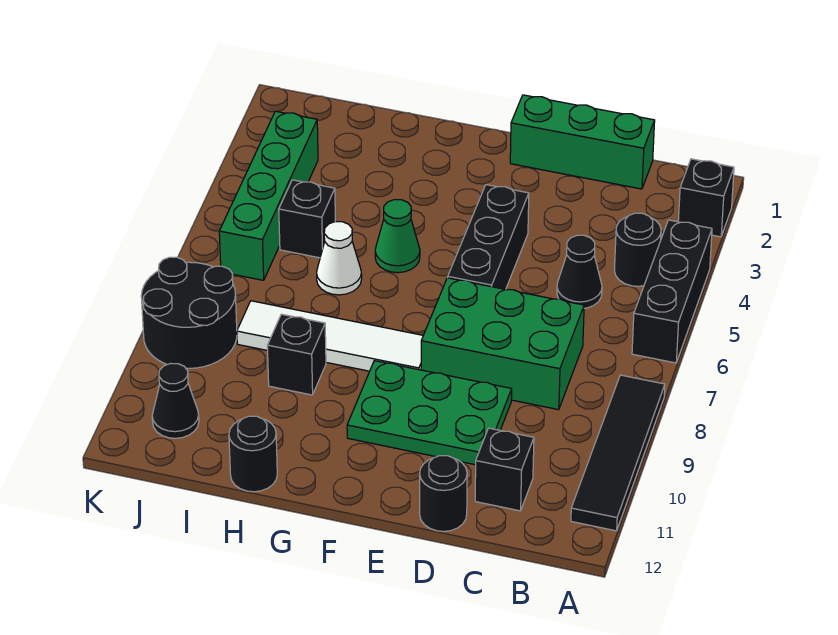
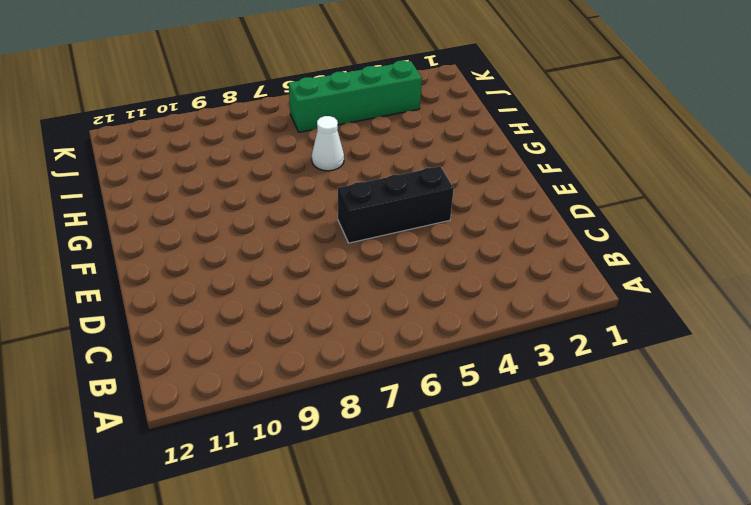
none -> black brick A2 level 1
none -> black brick A4:A6 level 1
none -> black tile A8:A11 level 1

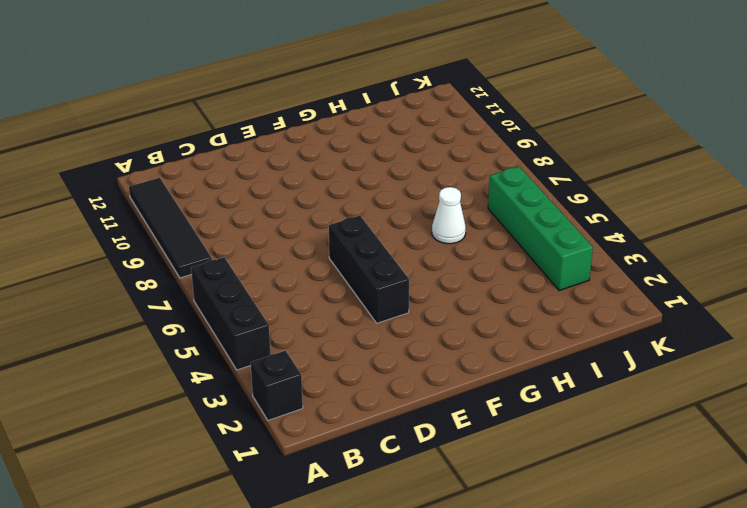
none -> black round brick B4 level 1
none -> green brick C1:E1 level 1
none -> black cone C5 level 1

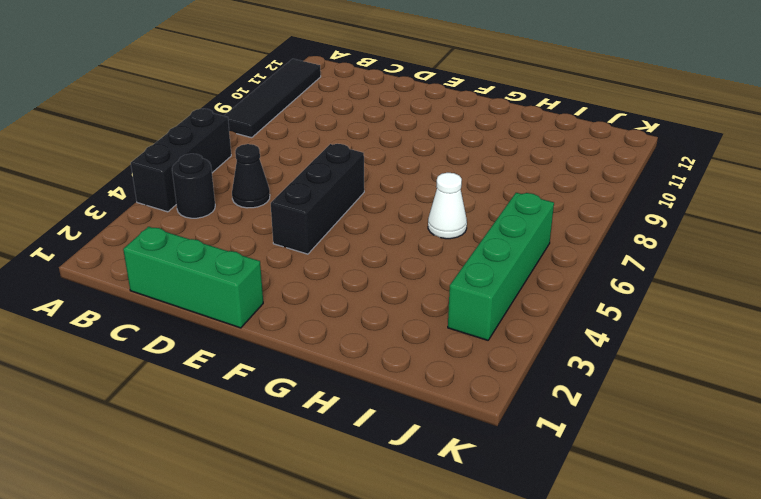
none -> black brick A2 level 1
none -> green brick C7:E8 level 1
none -> black brick C11 level 1

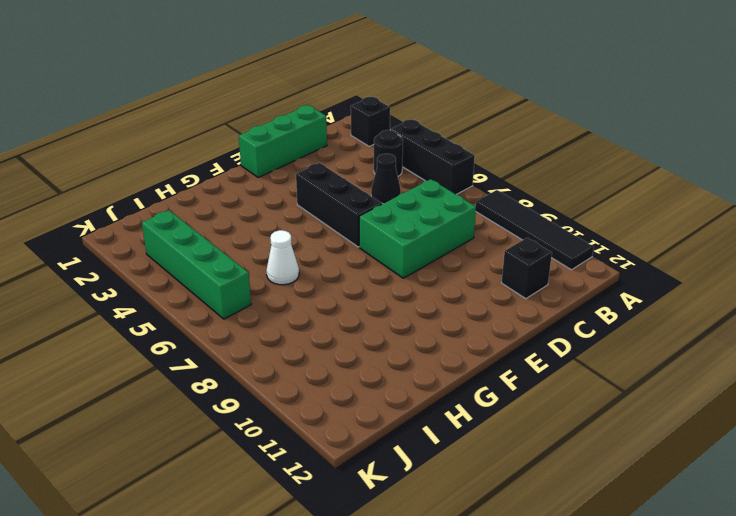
none -> green plate D9:F10 level 1
none -> black round brick D12 level 1
none -> white tile F8:I8 level 1

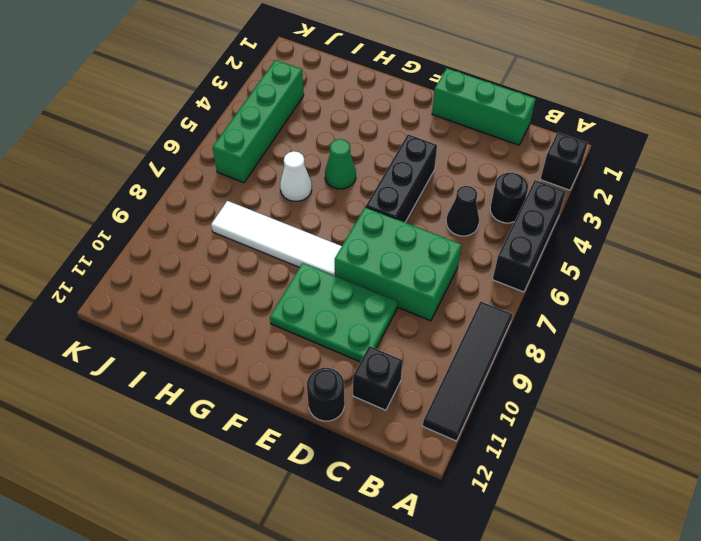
none -> black brick H9 level 1
none -> black round brick H12 level 1
none -> black brick I5 level 1

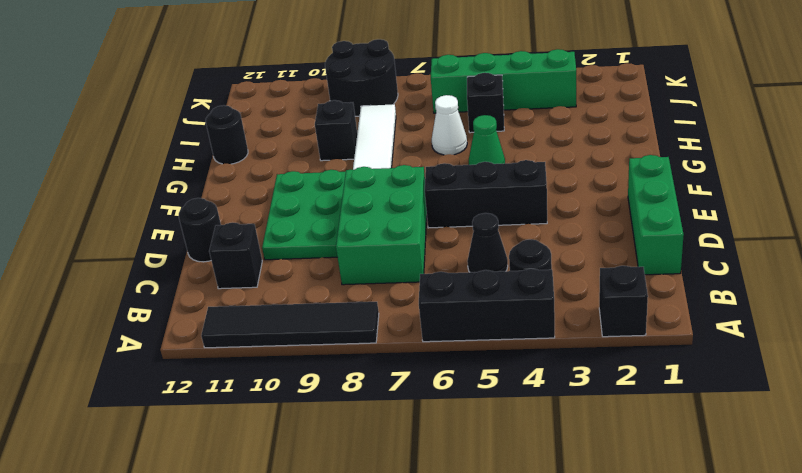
none -> black cone J11 level 1

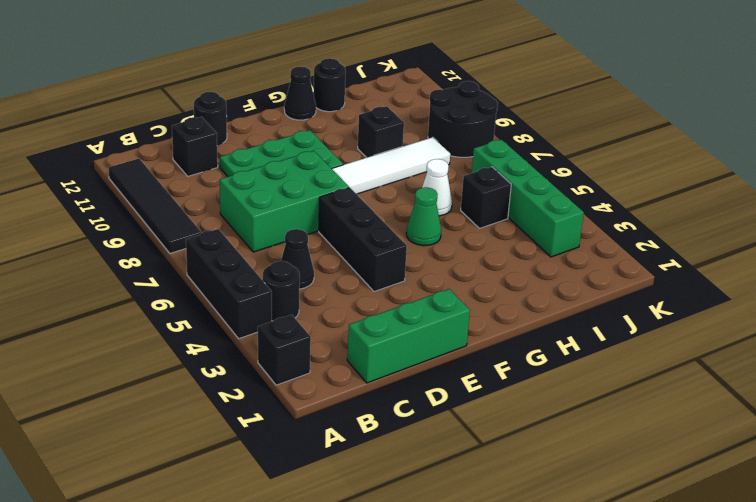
black cone G12 level 1 -> black cone J11 level 1

